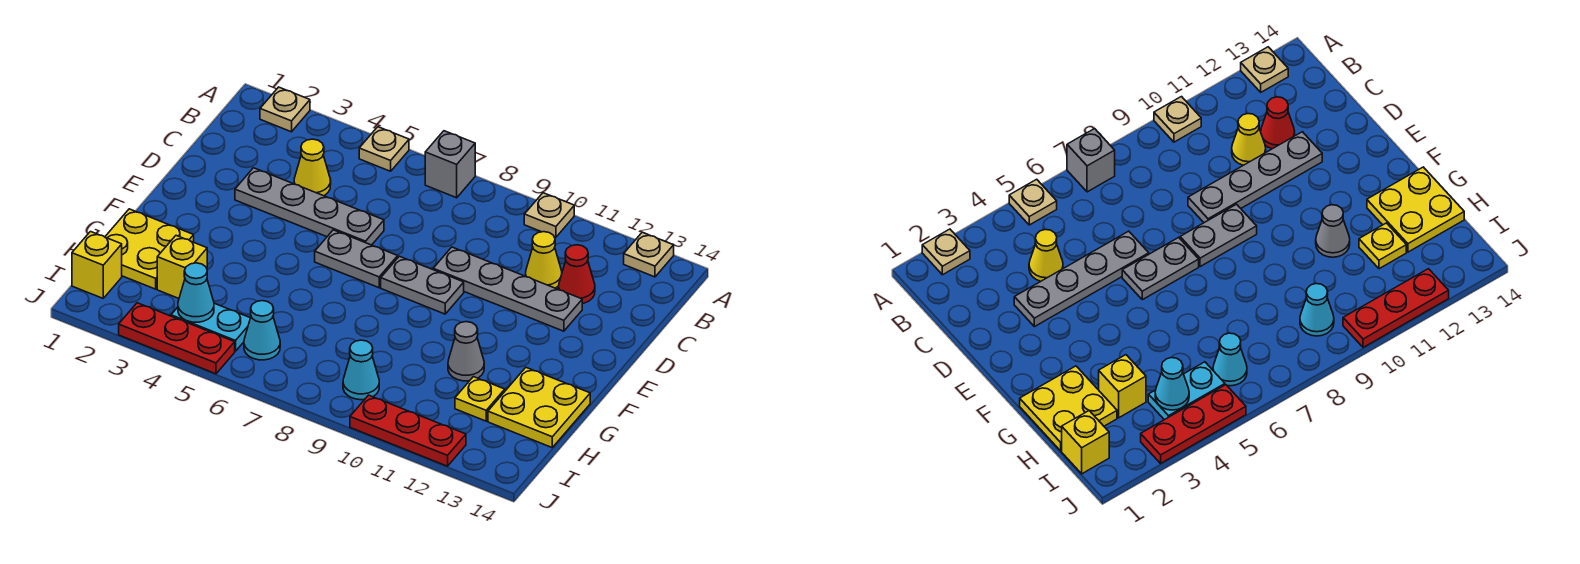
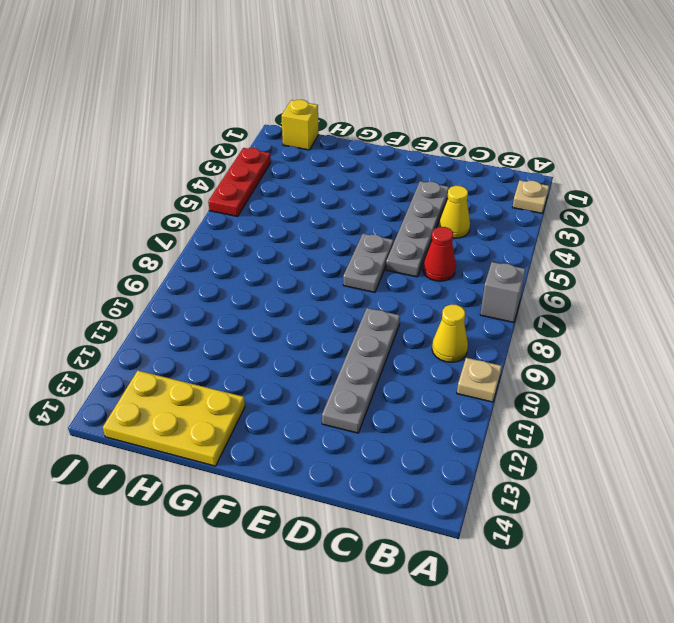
yellow cone B9 level 1 -> yellow cone C11 level 1
red cone C6 level 1 -> red cone C12 level 1
yellow plate G13:I14 level 1 -> yellow plate G13:H14 level 1
none -> tan plate A5 level 1
none -> tan plate A13 level 1
none -> grey plate E8:E9 level 1

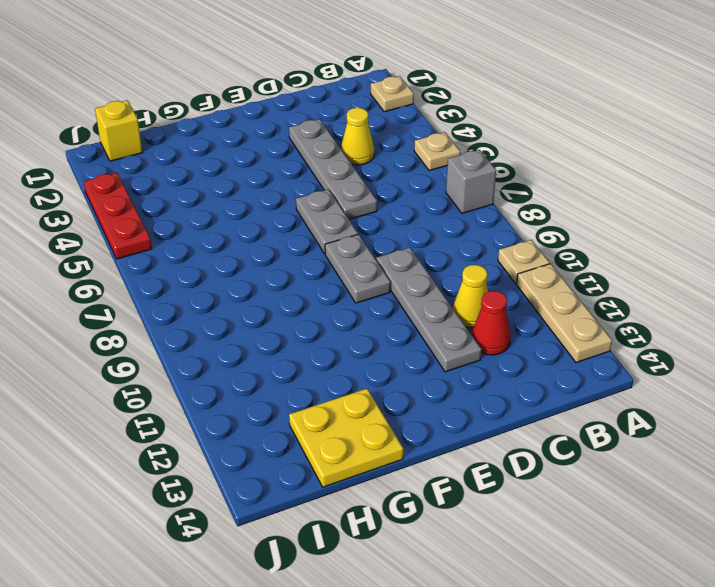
tan plate A11:A13 level 1 -> tan plate A13 level 1
none -> yellow plate G1:H2 level 1
none -> grey cone G11 level 1
none -> yellow brick H3 level 1

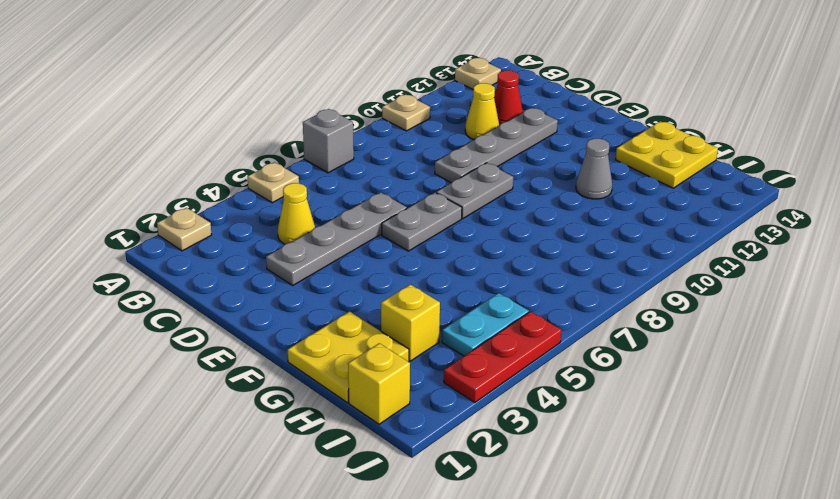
none -> yellow plate H12 level 1
none -> cyan cone I6 level 1
none -> cyan cone I9 level 1

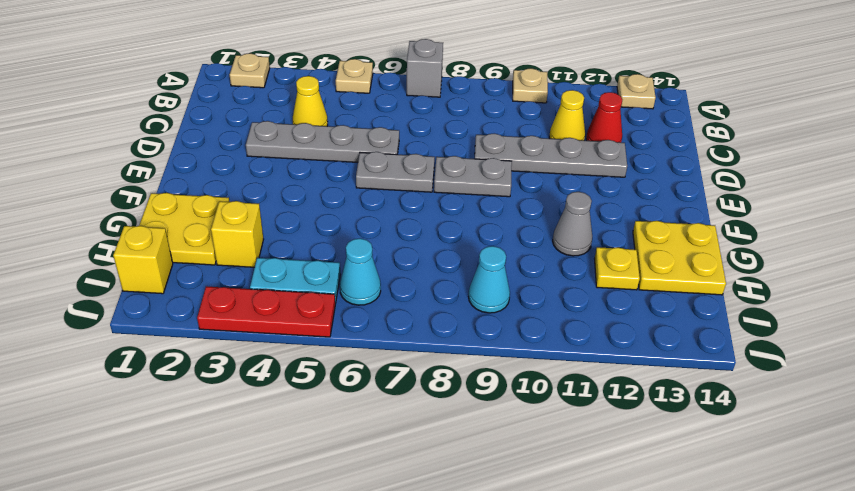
none -> red plate J10:J12 level 1
none -> cyan cone I4 level 2

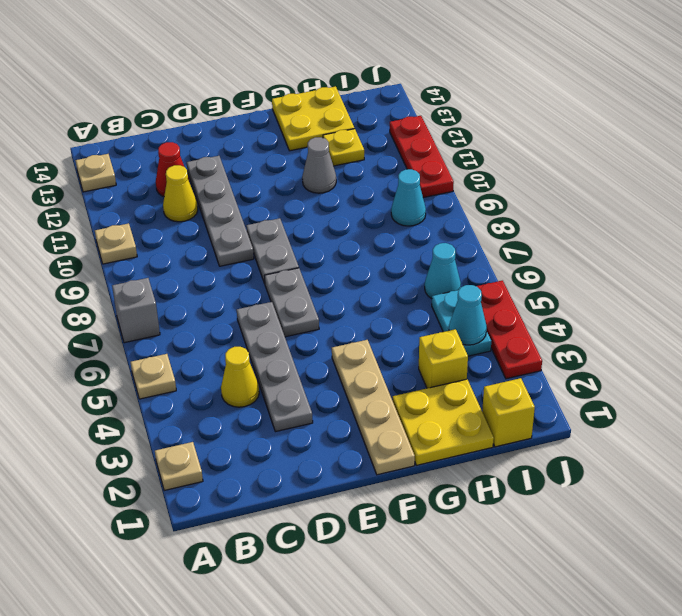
tan plate F1:F4 level 1 -> none

